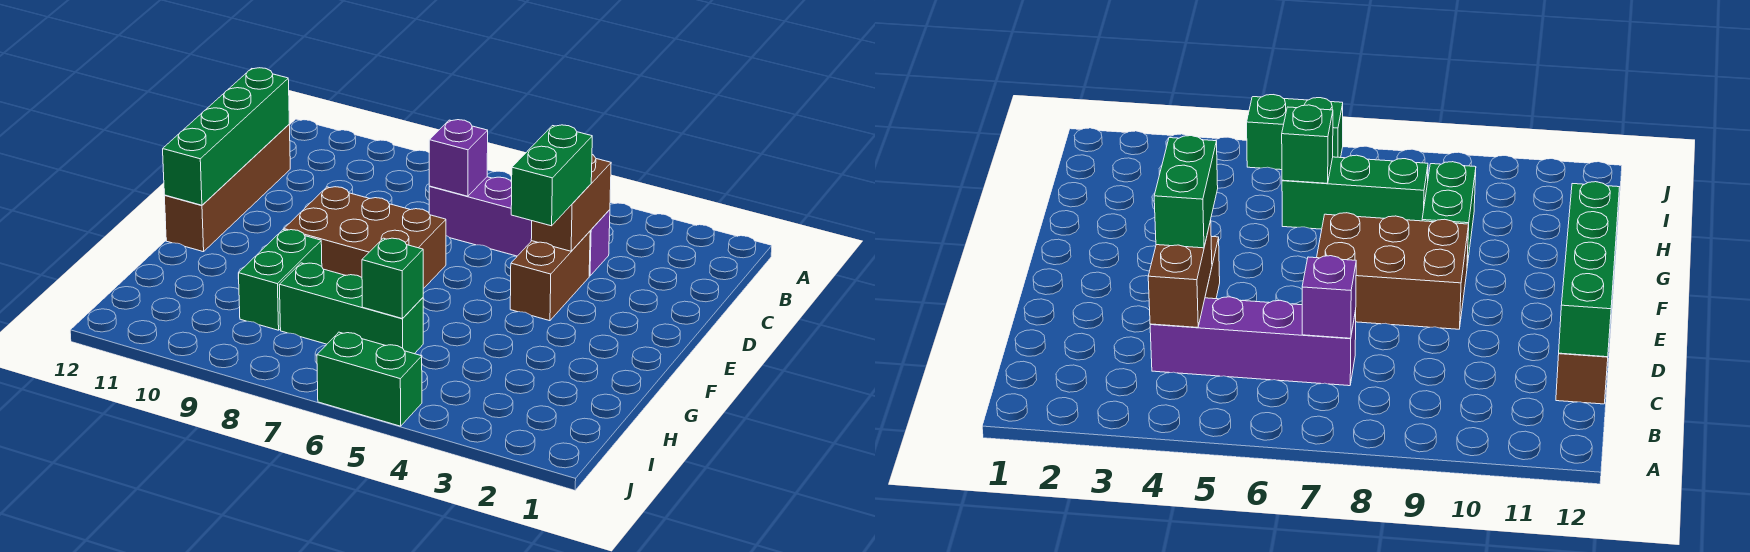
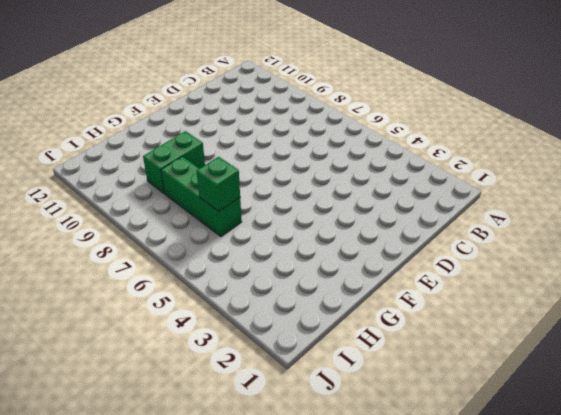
none -> purple brick C4:C7 level 1
none -> brown brick C12:F12 level 1
none -> brown brick D4:E4 level 1

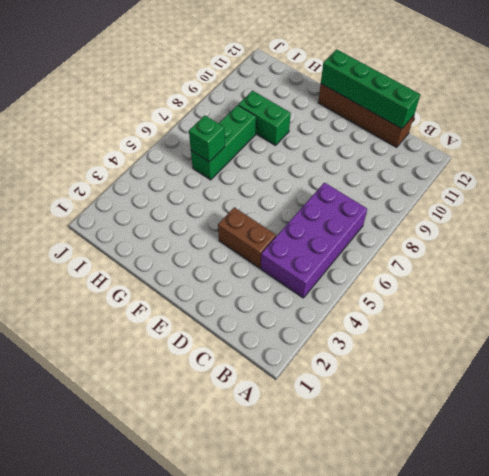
purple brick B4:C7 level 1 -> purple brick C4:C7 level 1
none -> brown brick E7:F9 level 1
none -> green brick J5:J6 level 1
none -> brown brick C4:D4 level 2

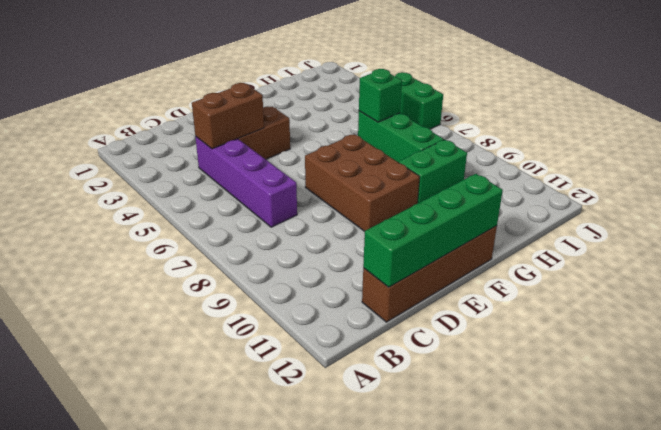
none -> purple brick C7 level 2
none -> green brick D4:E4 level 3

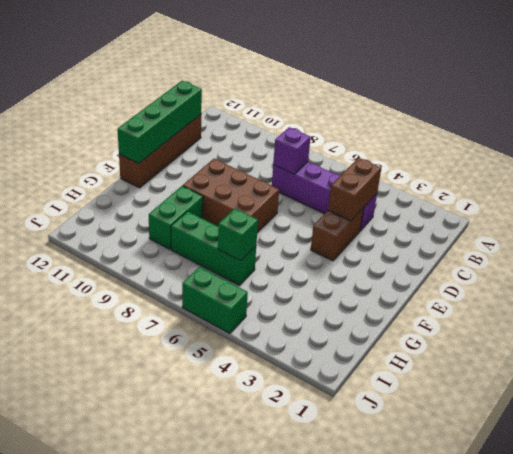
none -> green brick D4:E4 level 3

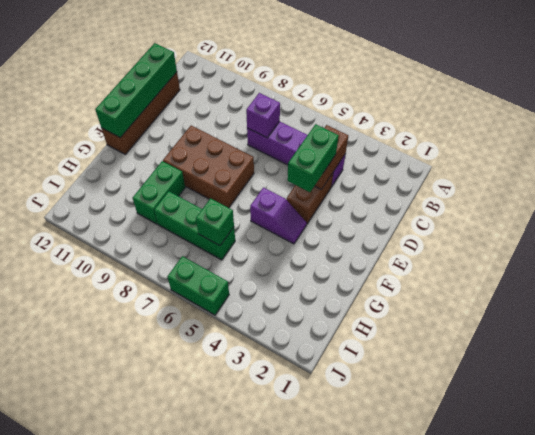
purple slope F4:F5 level 1 top 5 -> none

